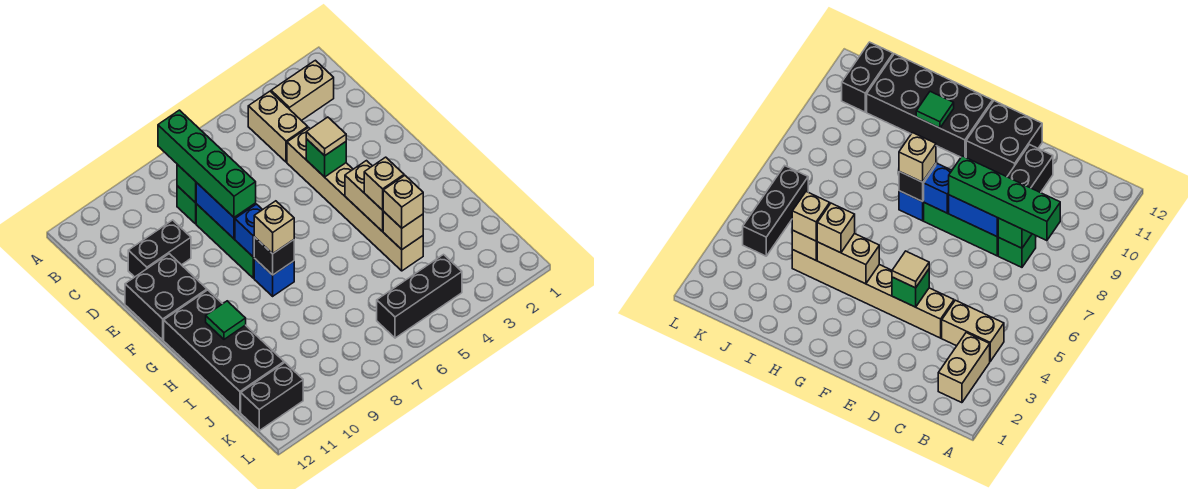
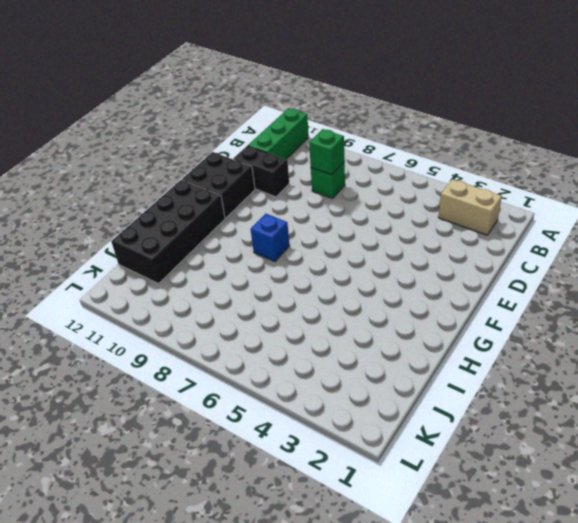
green brick A11:C11 level 1 -> green brick D8:F8 level 1
none -> tan brick B4:C4 level 1
none -> tan brick D4:I4 level 1
none -> black brick K4:K6 level 1

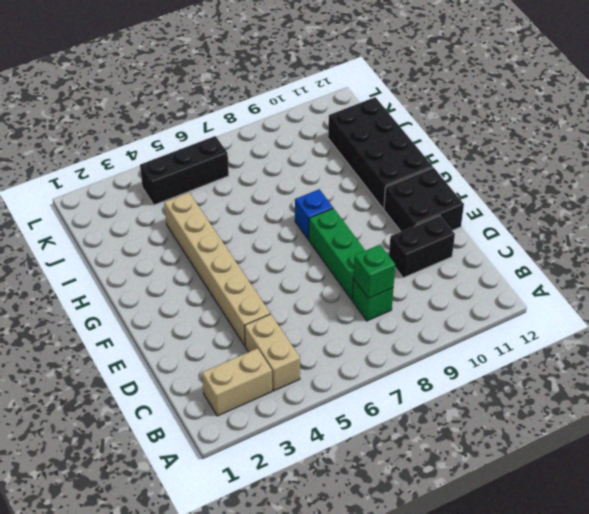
none -> black brick K11:K12 level 1
none -> blue brick D8:E8 level 2
none -> green brick E4 level 2

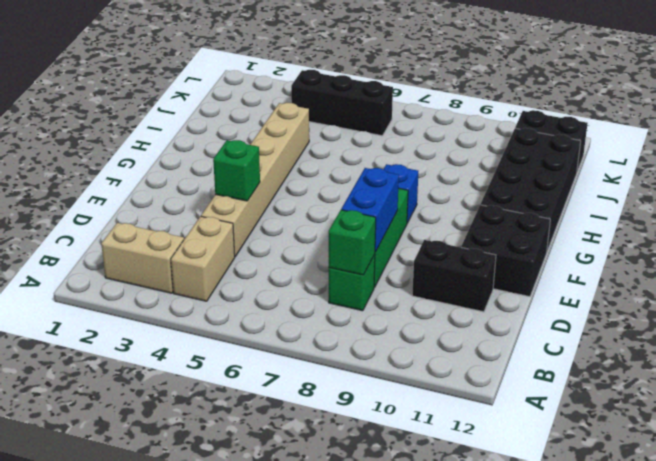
none -> blue brick F8 level 2
none -> tan brick G4:H4 level 2
none -> black brick G8 level 2

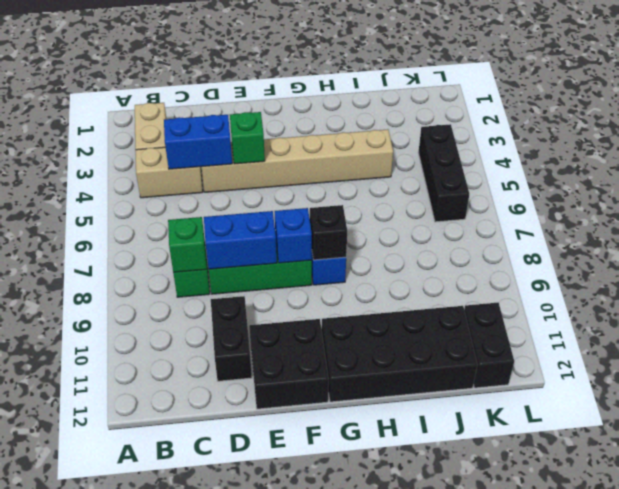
blue brick C4:D4 level 2 -> none
none -> tan brick G4:H4 level 2
none -> green tile H11 level 2
none -> tan brick I4 level 2

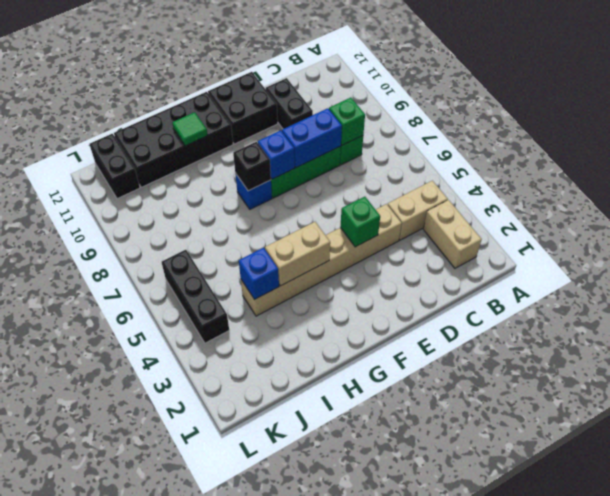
blue brick I4 level 2 -> tan brick I4 level 2
none -> green brick B8:E8 level 3
none -> tan tile E4 level 3
none -> tan brick G8 level 3

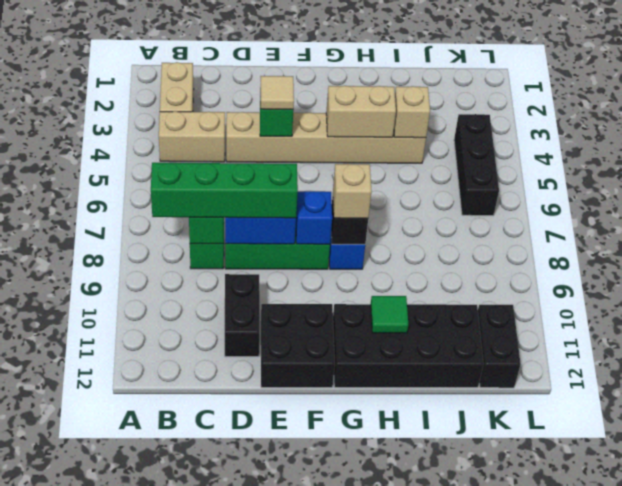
none -> tan brick H4 level 3
none -> tan brick I4 level 3

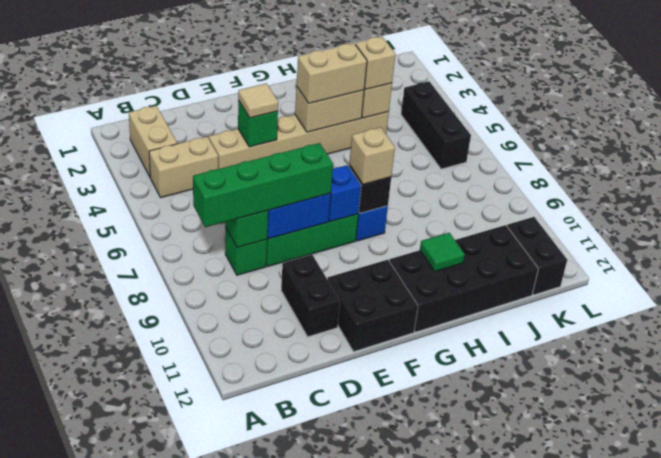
tan brick G4:H4 level 3 -> tan brick H4 level 3

